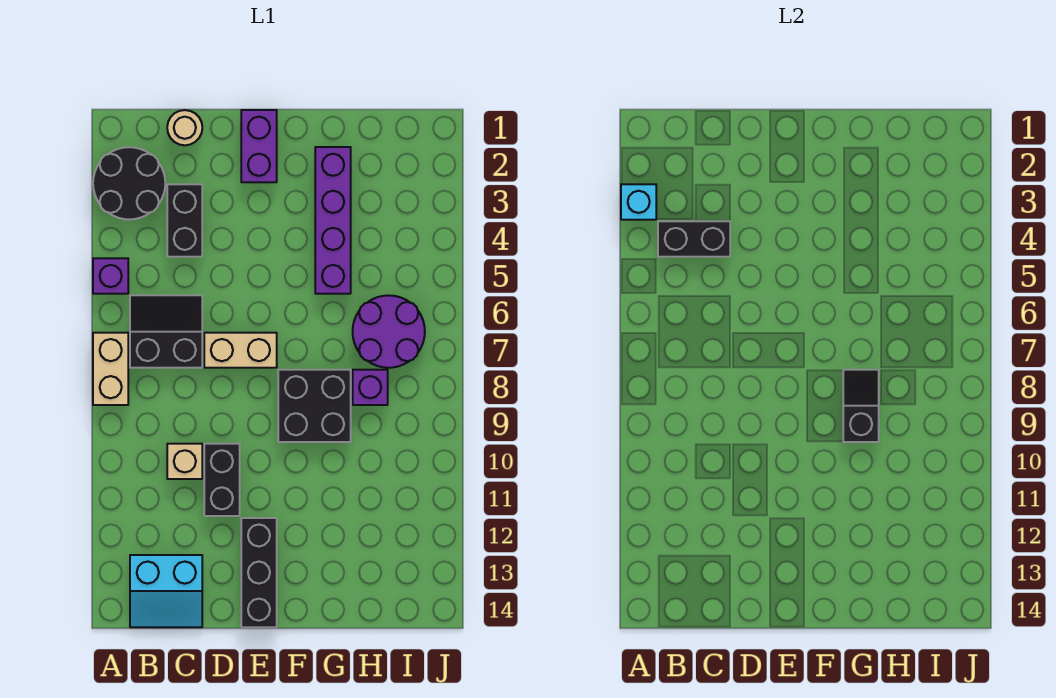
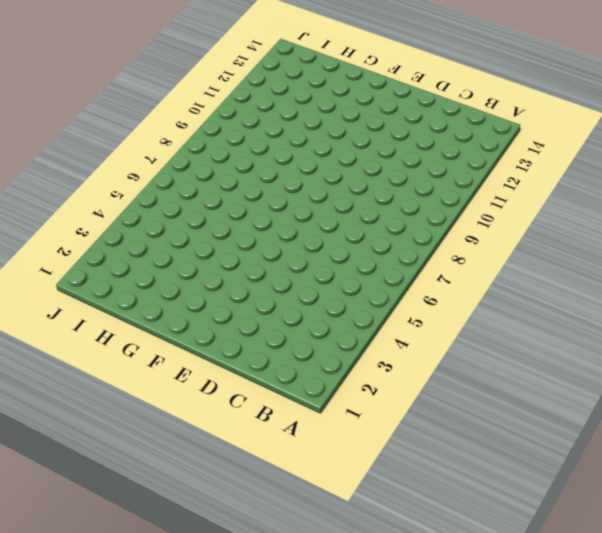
none -> black round brick A2:B3 level 1
none -> purple brick A5 level 1
none -> tan brick A7:A8 level 1

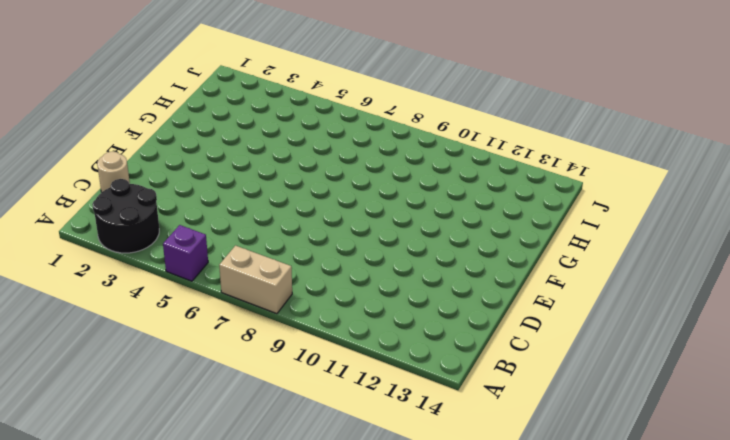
none -> black slope B6:C7 level 1 top 7
none -> cyan slope B13:C14 level 1 top 13
none -> black brick C3:C4 level 1

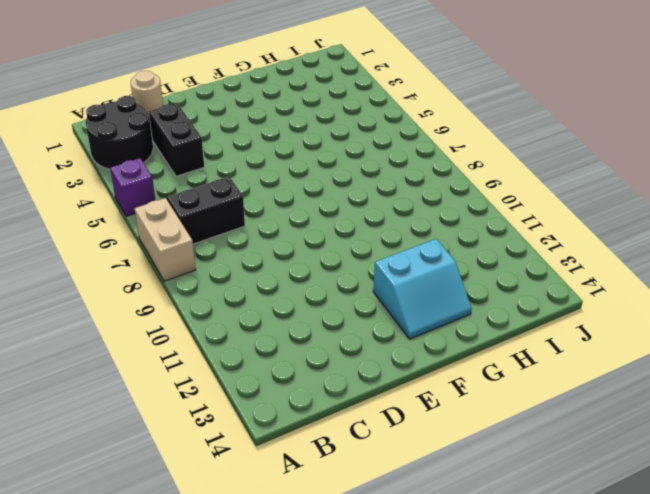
cyan slope F12:G13 level 1 top 12 -> cyan slope B13:C14 level 1 top 13
none -> tan brick C10 level 1
none -> tan brick D7:E7 level 1
none -> black brick D10:D11 level 1

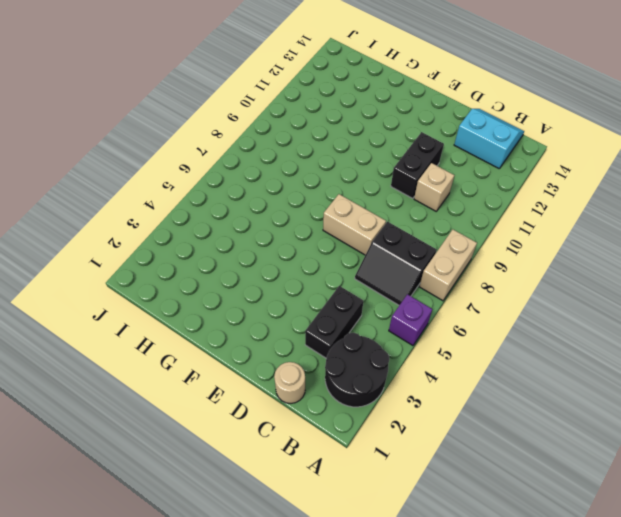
none -> purple brick E1:E2 level 1
none -> black brick E12:E14 level 1
none -> black brick F8:G9 level 1

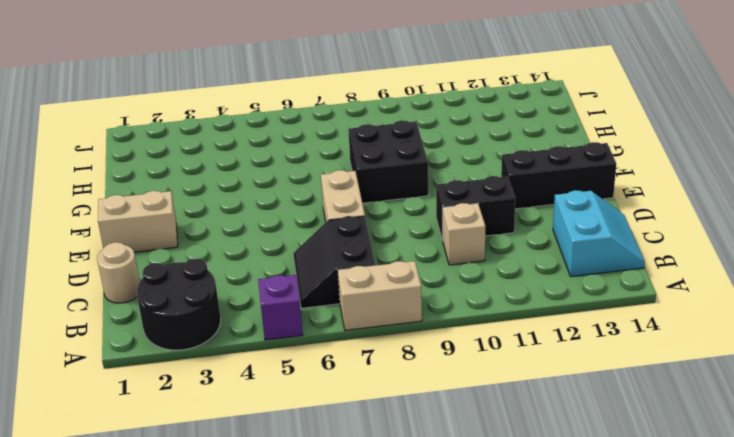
tan brick E1:E2 level 1 -> purple brick E1:E2 level 1
none -> black brick C3:C4 level 1
none -> purple brick G2:G5 level 1
none -> purple round brick H6:I7 level 1

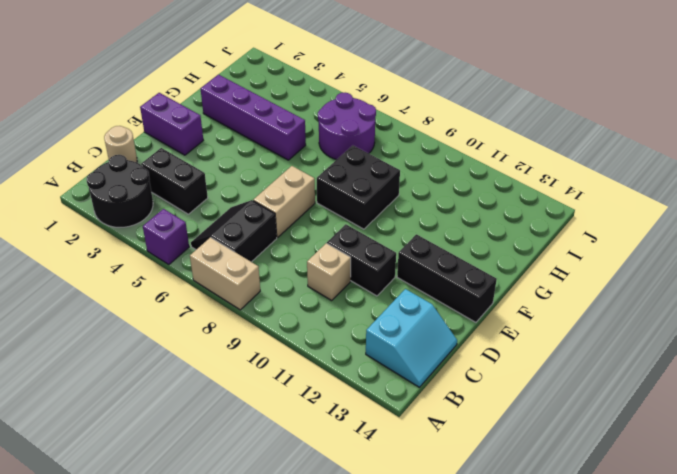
none -> purple brick H8 level 1
none -> cyan brick A3 level 2
none -> black brick B4:C4 level 2

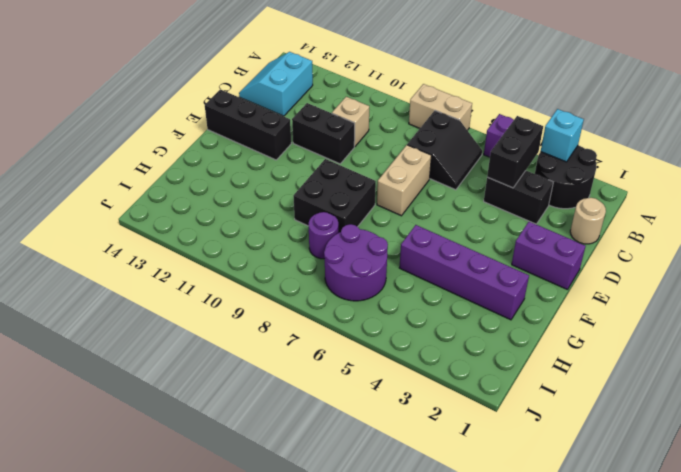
purple round brick H8 level 1 -> purple brick H8 level 1
none -> black slope G8:G9 level 2 top 9

